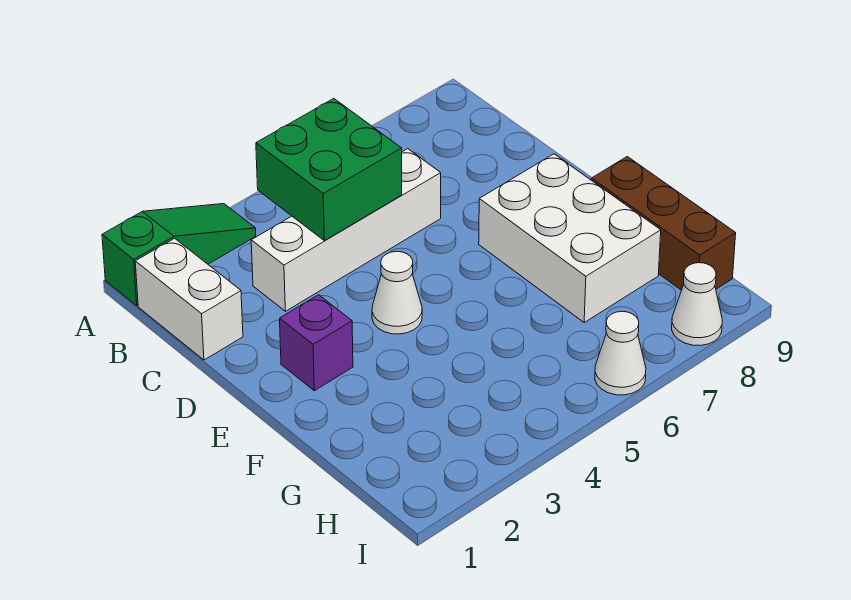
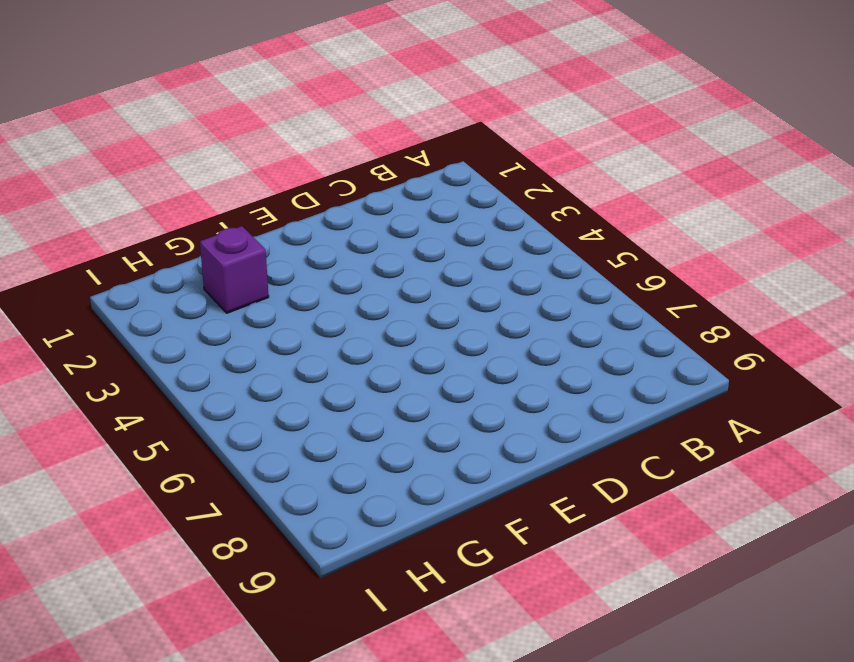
purple brick G2 level 1 -> purple brick E2 level 1
none -> green slope A1:A3 level 1 top 1
none -> white brick B1:C1 level 1

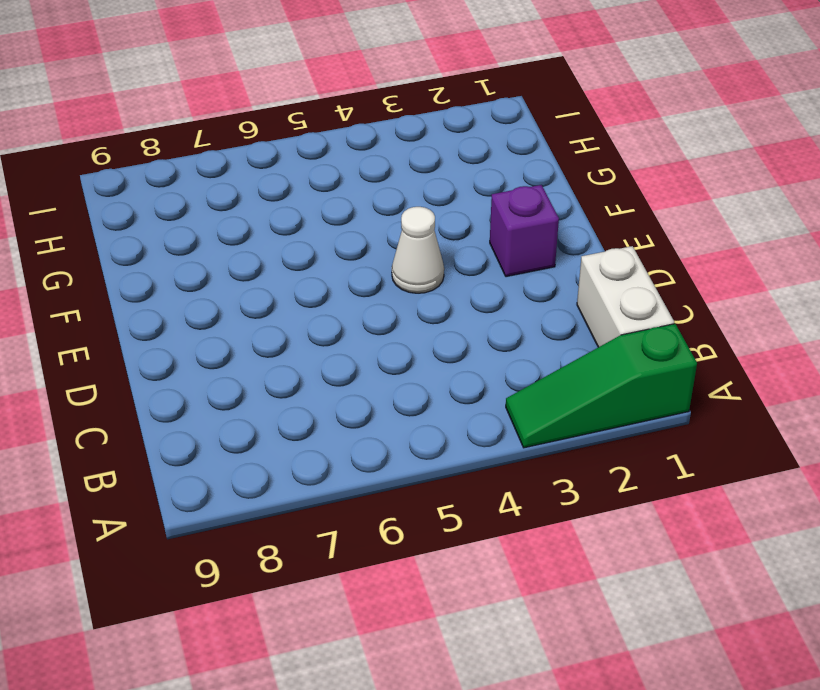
none -> white brick C3:C6 level 1
none -> white brick E7:G8 level 1

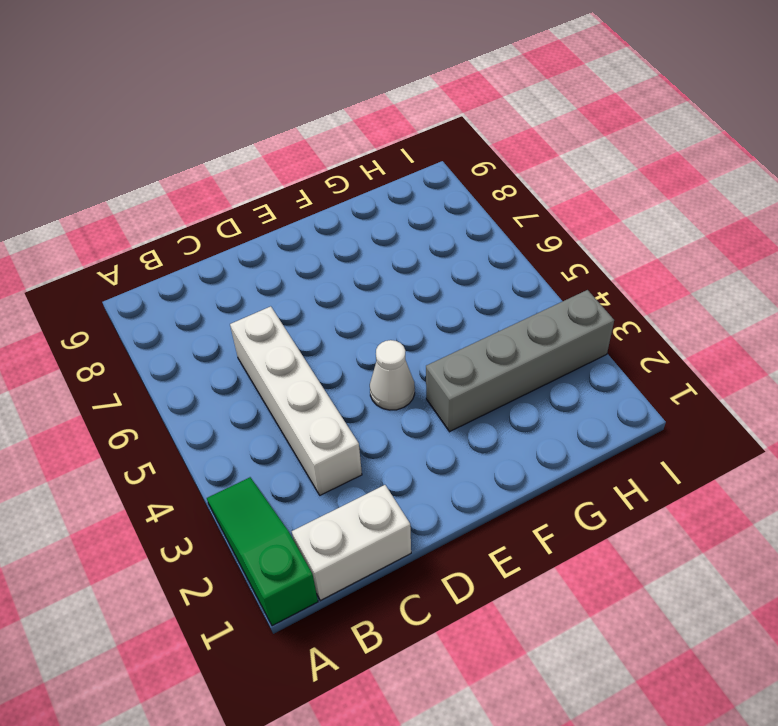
grey brick F3:I3 level 1 -> none
none -> purple brick E2 level 1
none -> white brick E7:G8 level 1

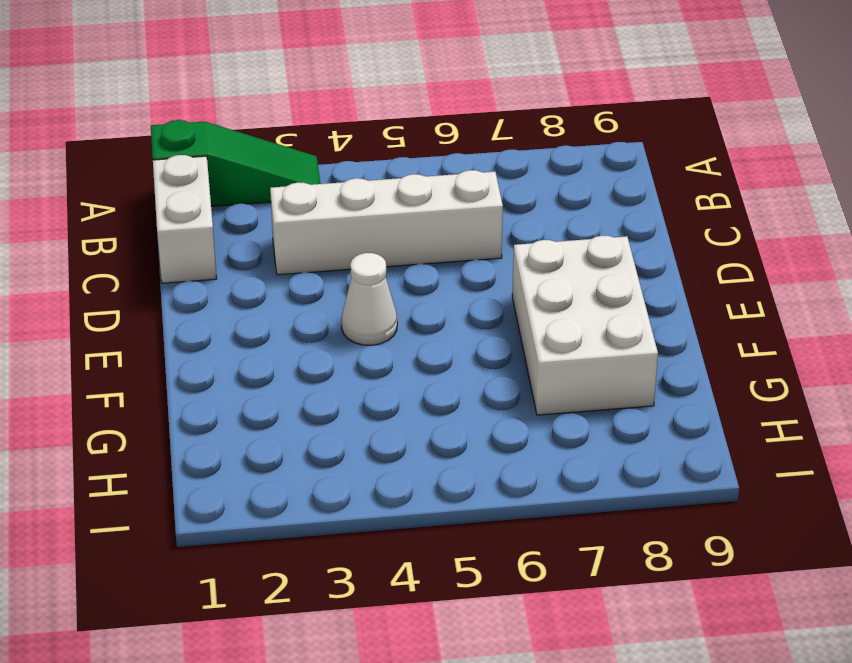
none -> purple brick E2 level 1
none -> brown brick F9:H9 level 1

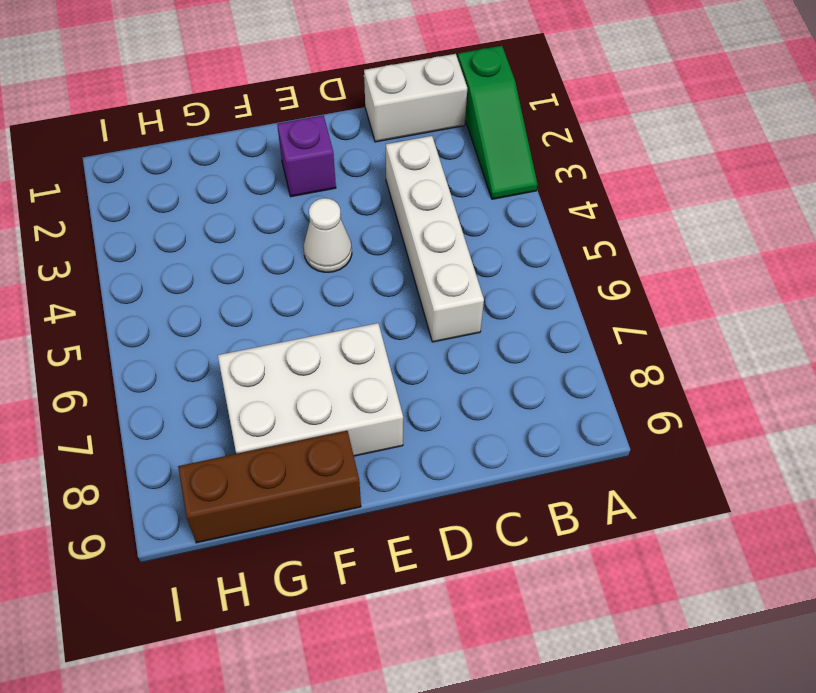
none -> white cone I6 level 1
none -> white cone I8 level 1

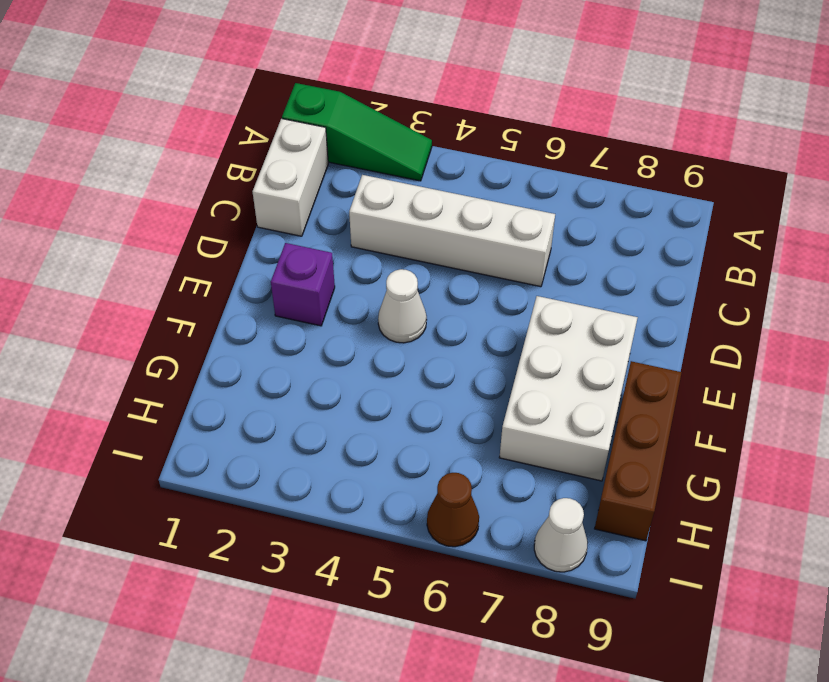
brown cone I6 level 1 -> white cone I6 level 1
none -> green brick B4:C5 level 2

